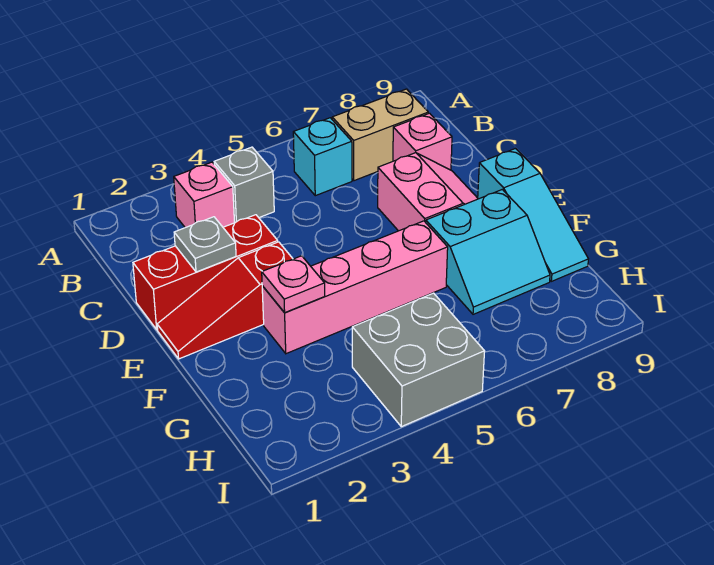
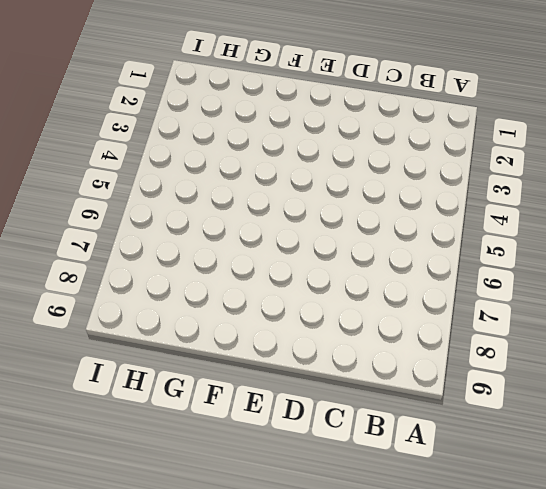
none -> pink brick B3 level 1
none -> grey brick B4 level 1
none -> cyan brick B6 level 1

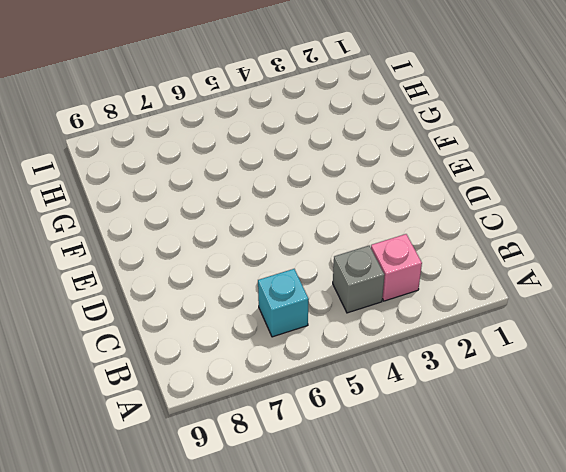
none -> tan brick B7:B8 level 1
none -> pink brick C8 level 1
none -> red brick D1:D3 level 1

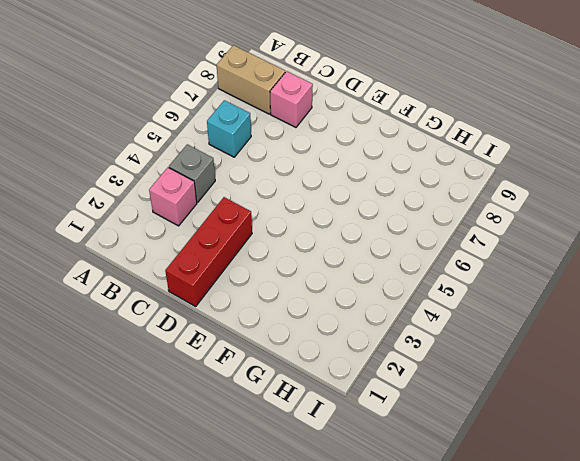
tan brick A8:B8 level 1 -> tan brick B7:B8 level 1
none -> pink slope D7:E8 level 1 top 7
none -> red slope E1:E3 level 1 top 3
none -> cyan slope E9:G9 level 1 top E

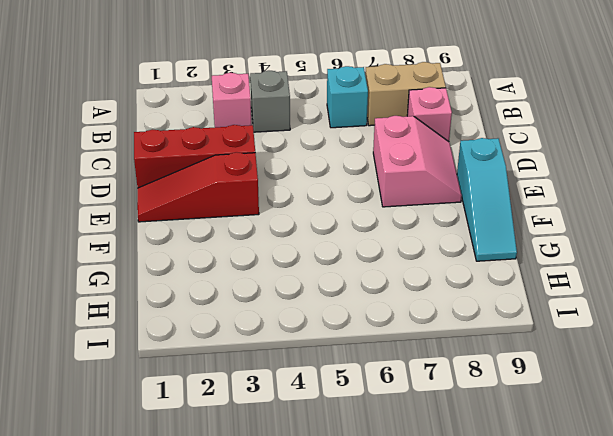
none -> pink brick F3:F6 level 1
none -> cyan slope F7:G8 level 1 top F
none -> grey brick H4:I5 level 1

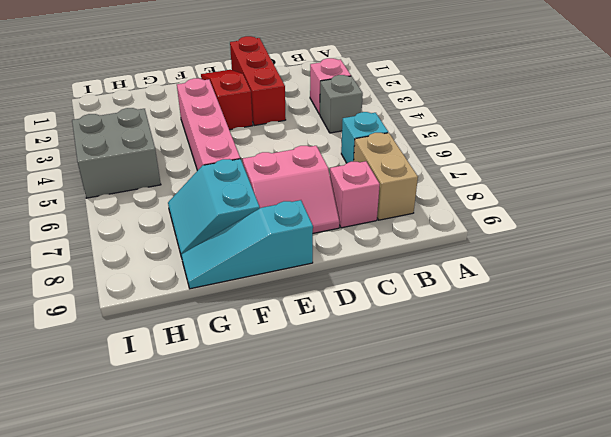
none -> grey plate D2 level 2
none -> pink plate F3 level 2

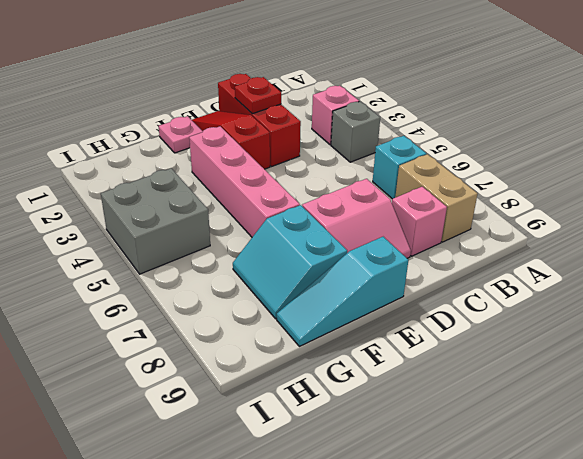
red plate D2 level 2 -> grey plate D2 level 2
pink plate F1 level 1 -> pink plate F3 level 2

